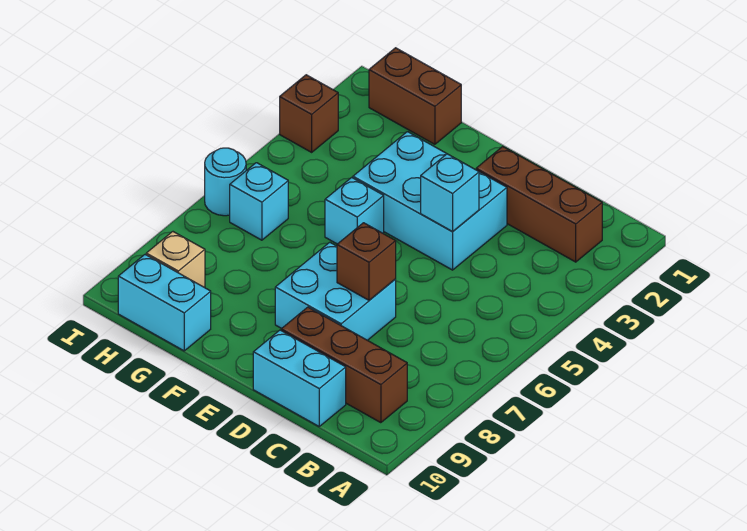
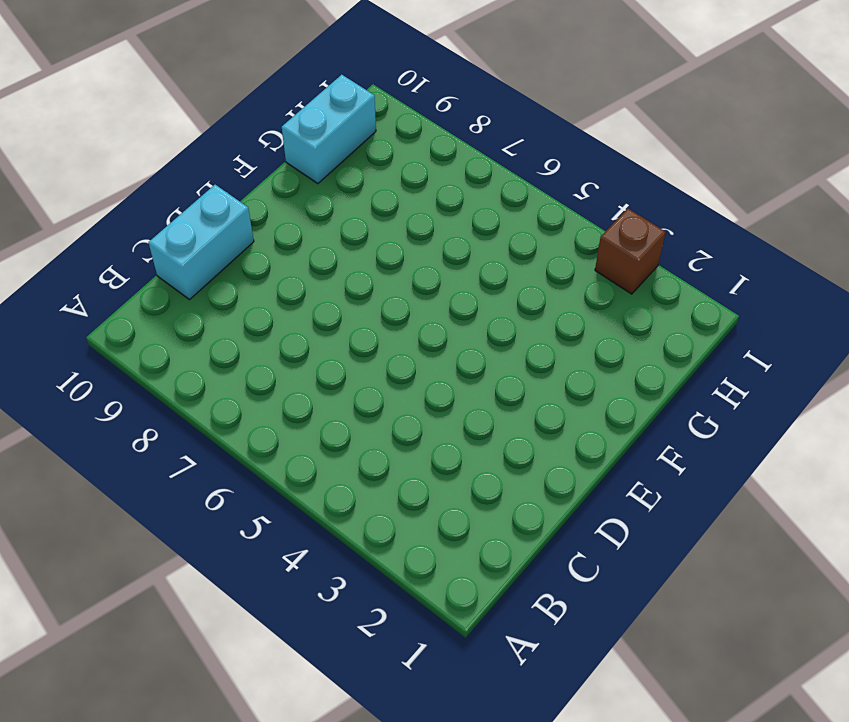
none -> brown brick B2:D2 level 1
none -> brown brick B9:D9 level 1
none -> cyan brick D3:F4 level 1

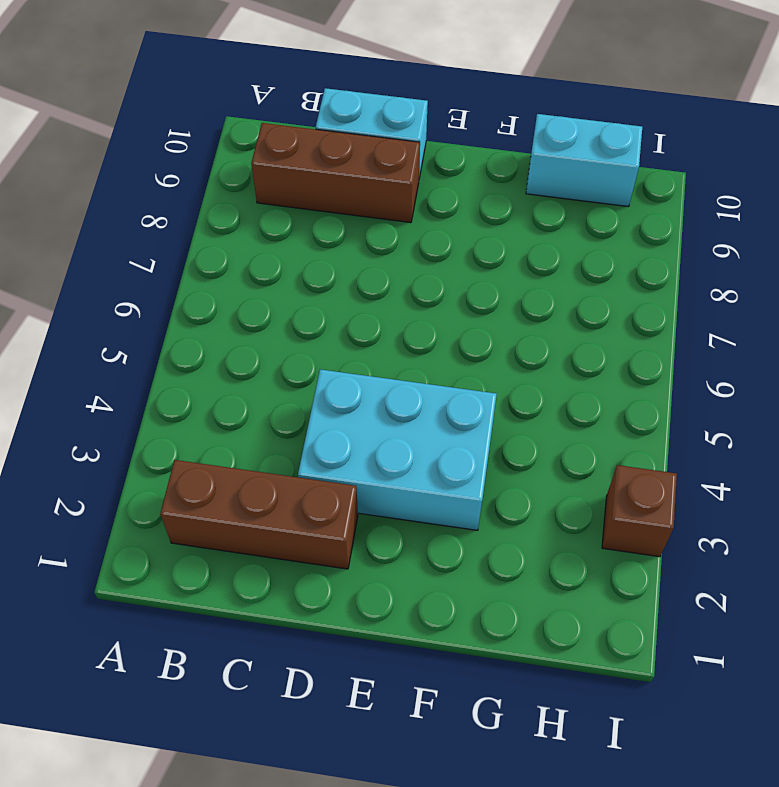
none -> cyan brick D7:E8 level 1
none -> cyan brick F5 level 1
none -> brown brick G1:H1 level 1

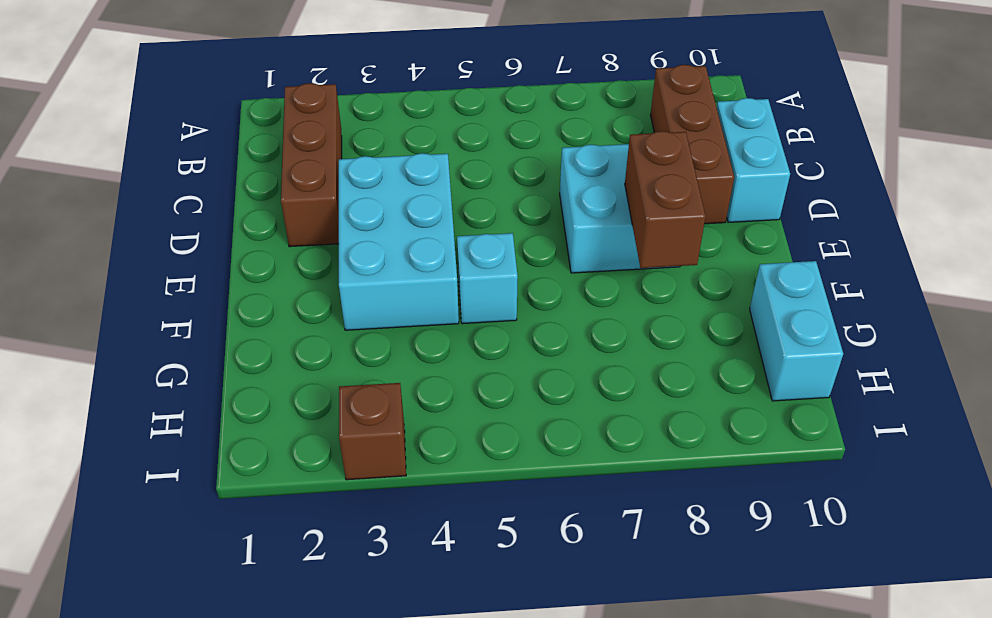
brown brick E8:F8 level 2 -> brown brick G1:H1 level 1
none -> cyan brick H6 level 1
none -> tan brick H9 level 1
none -> cyan round brick I6 level 1

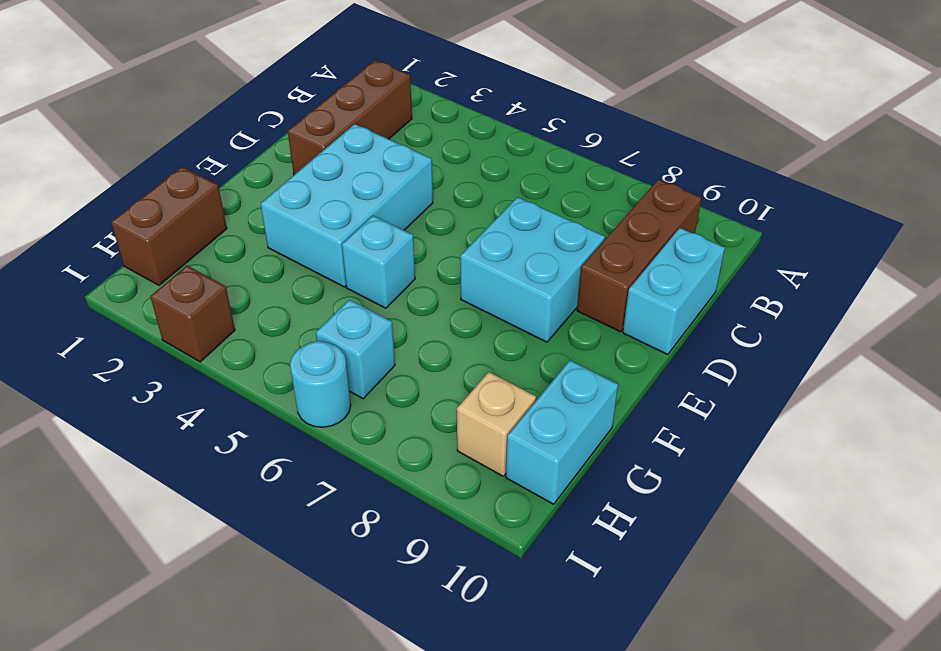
none -> cyan brick D4 level 2
none -> brown brick D7 level 2

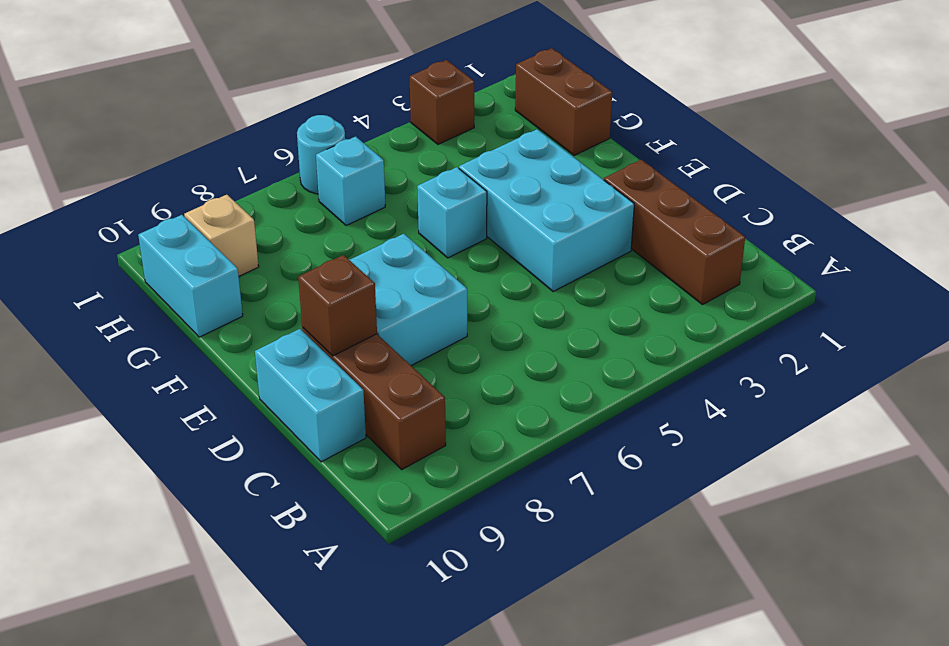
brown brick D9 level 2 -> brown brick D7 level 2
none -> cyan brick D4 level 2

